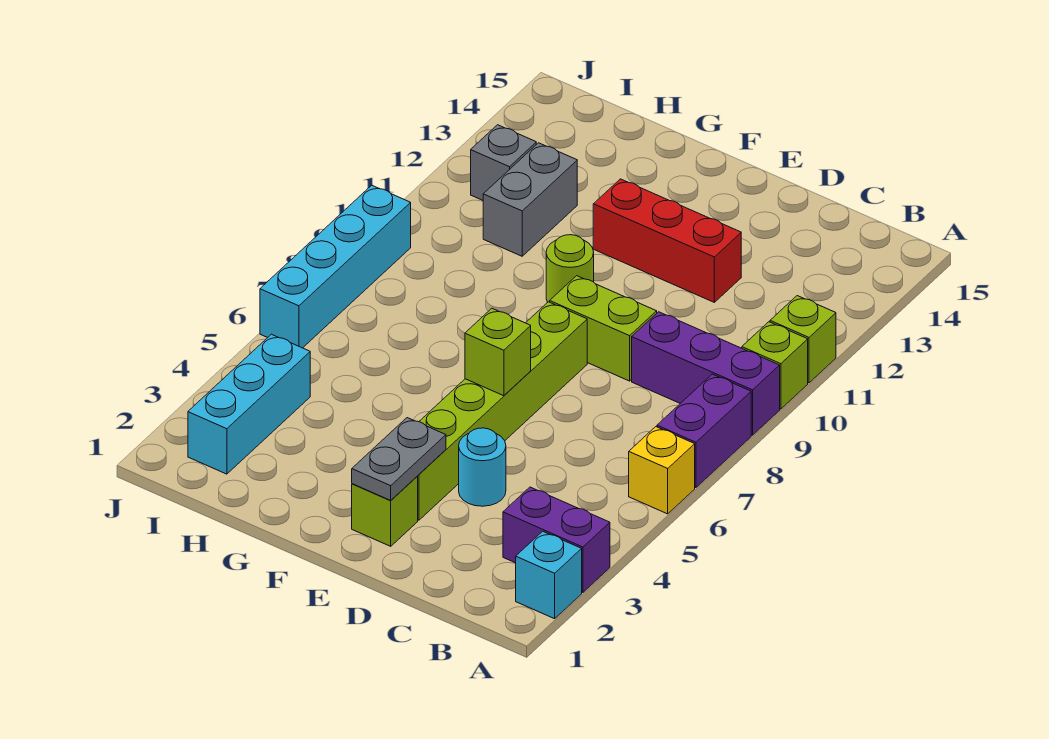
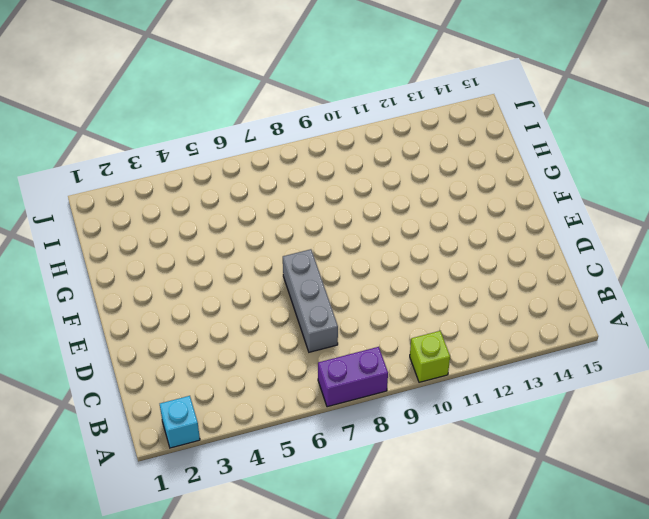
grey brick C7:E7 level 1 -> lime brick E3:E8 level 1
none -> purple brick A3:B3 level 1
none -> yellow brick A6 level 1
none -> purple brick A9:C9 level 1

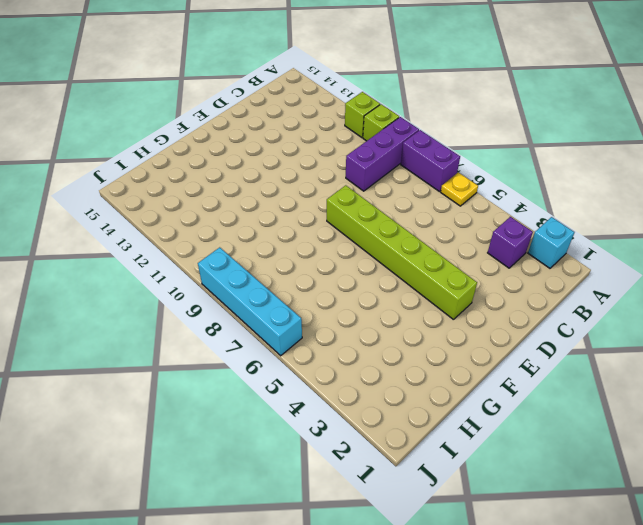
yellow plate A6 level 1 -> yellow brick A6 level 1
purple brick B3 level 1 -> purple brick A3:B3 level 1
none -> cyan round brick D4 level 1
none -> lime brick D9:E9 level 1
none -> red brick D12:F12 level 1

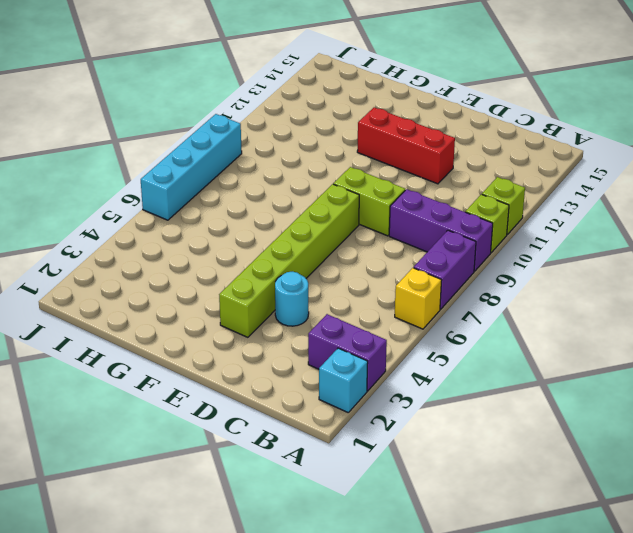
none -> lime brick E2 level 1
none -> lime round brick F10 level 1
none -> grey brick H11:H12 level 1

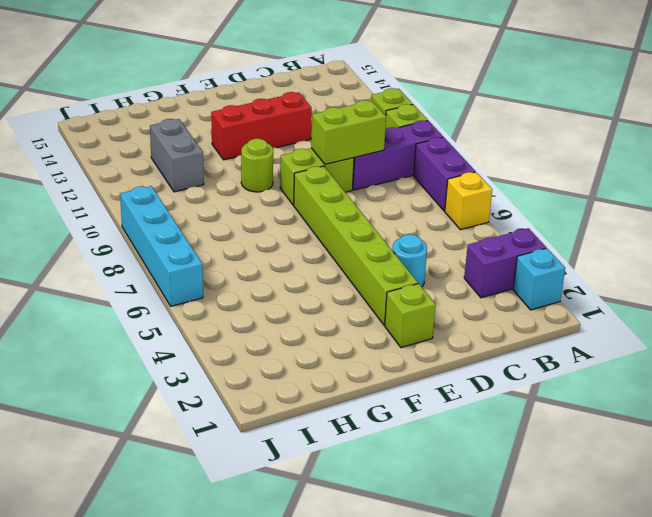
lime brick C9:D9 level 2 -> none
none -> cyan brick I2:I4 level 1
none -> grey brick I12 level 1
none -> grey plate E2:E3 level 2

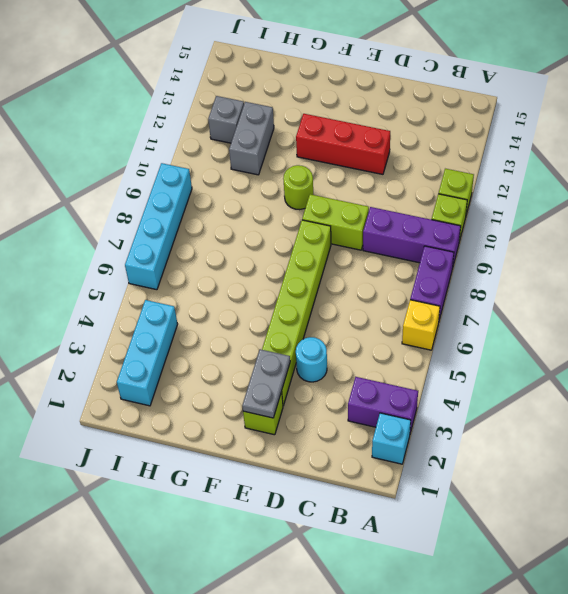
none -> lime brick E6 level 2

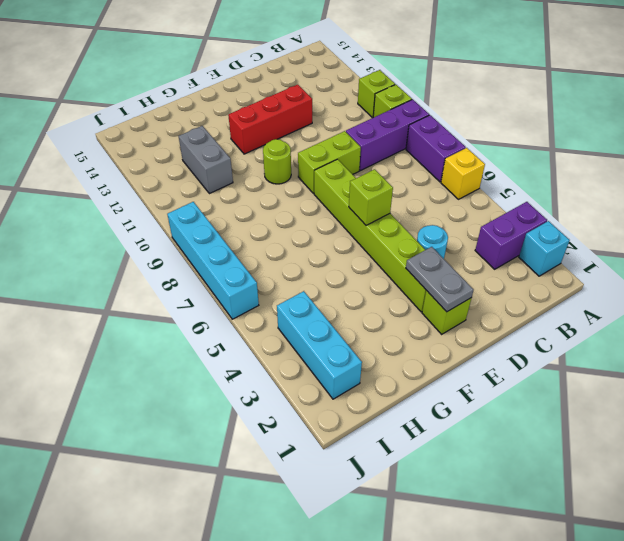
none -> grey brick I12 level 1

